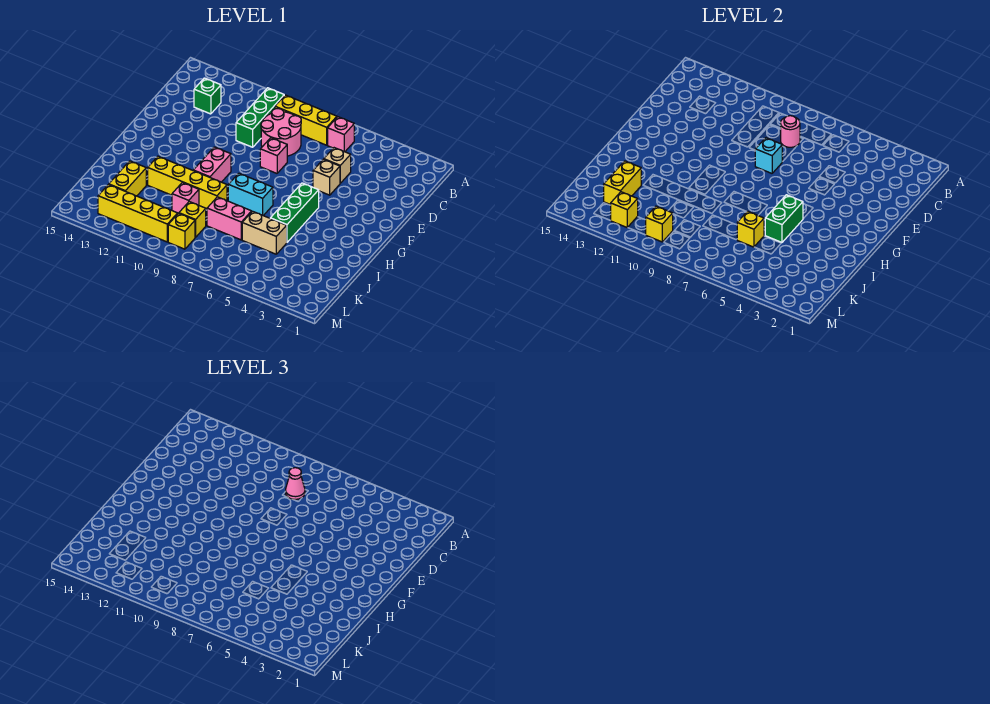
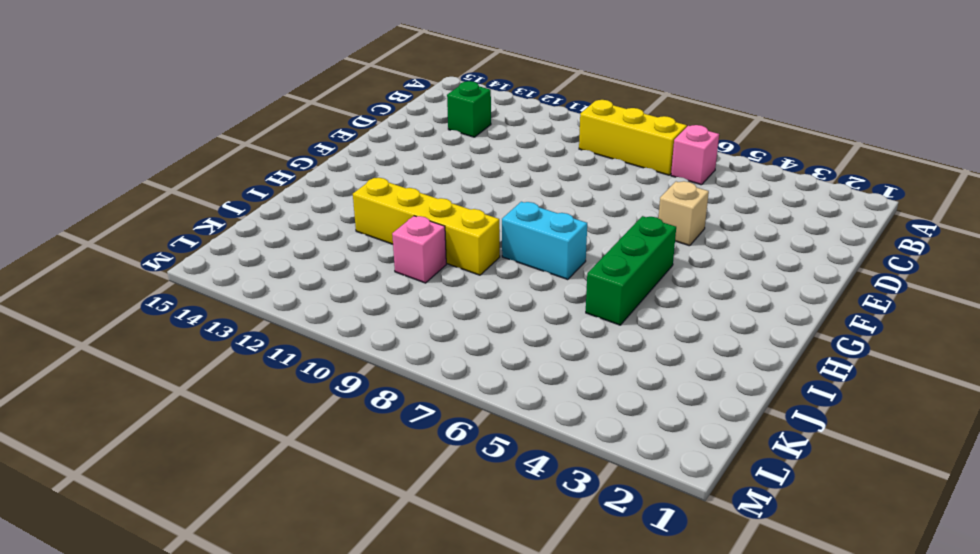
none -> green brick B10:D10 level 1
none -> pink round brick C8:D9 level 1
none -> tan brick D5 level 1

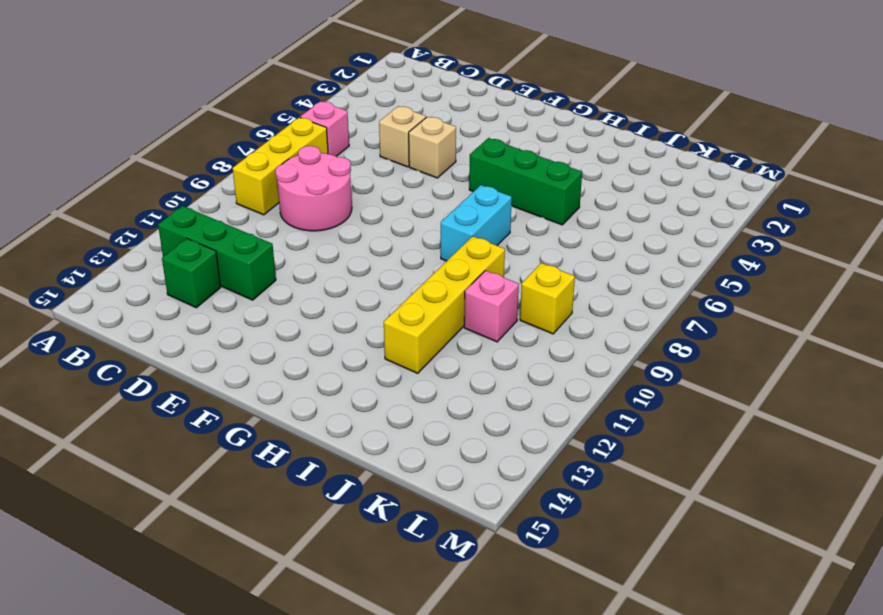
green brick B12:D12 level 1 -> green brick B10:D10 level 1
none -> pink brick E8 level 1
none -> pink brick G10:H10 level 1
none -> tan brick J5:J6 level 1

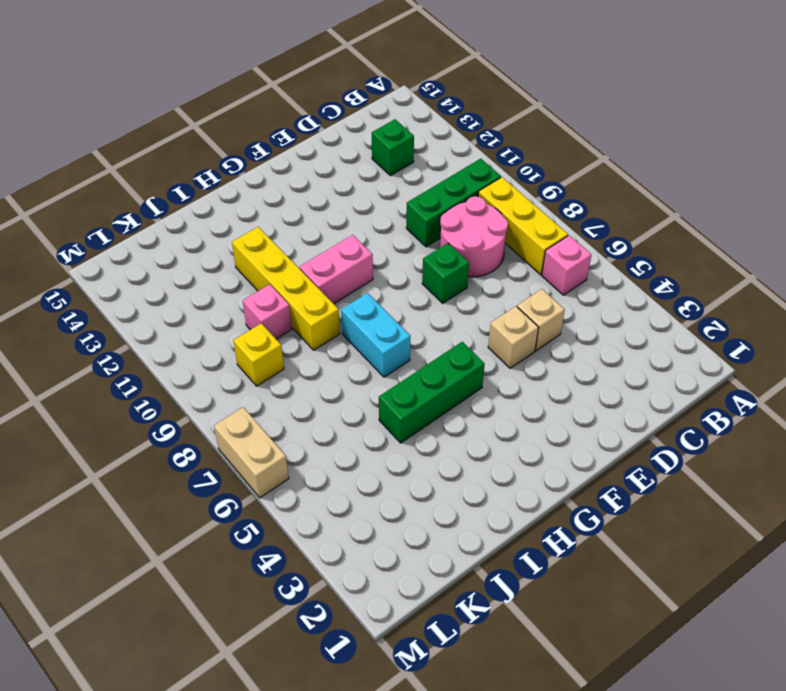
green brick E8 level 1 -> pink brick E8 level 1
tan brick M6:M7 level 1 -> tan brick J5:J6 level 1
none -> pink brick J7:J8 level 1
none -> yellow brick J13:K13 level 1
none -> yellow brick L9 level 1

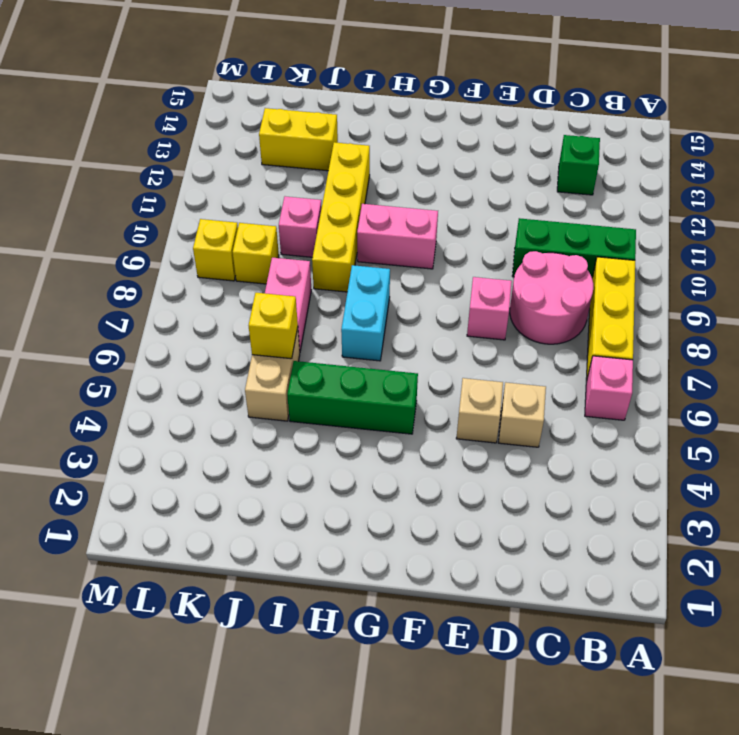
none -> yellow brick L10:L13 level 1
none -> pink round brick C8 level 2
none -> cyan brick E8 level 2

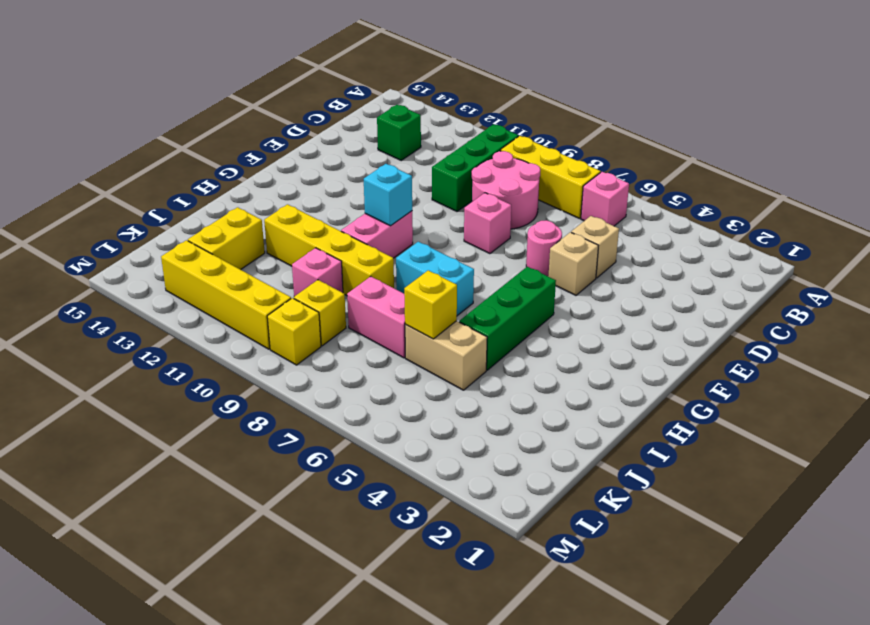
pink round brick E6 level 1 -> pink round brick C8 level 2
cyan brick G10 level 2 -> cyan brick E8 level 2
none -> green brick H5:I5 level 2
none -> yellow brick J13:K13 level 2
none -> yellow brick L10 level 2

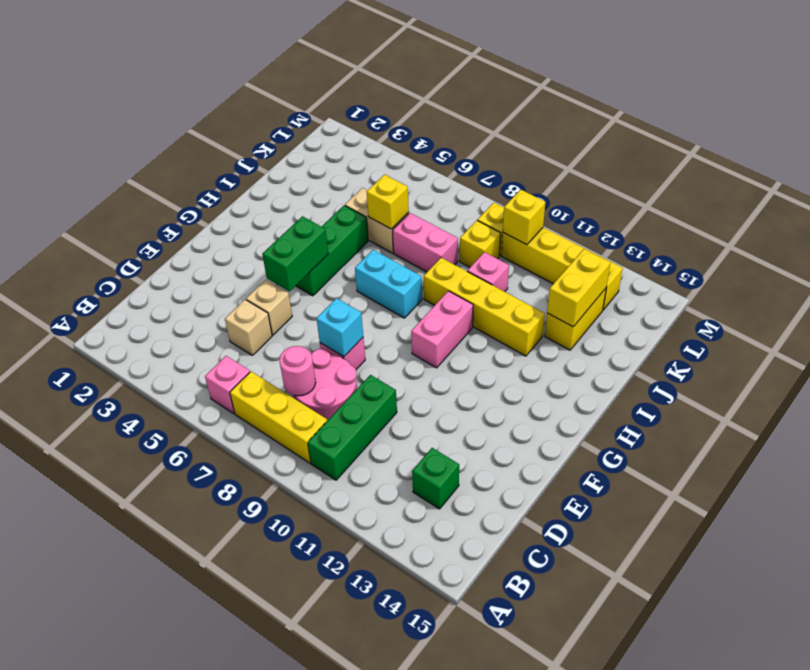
green brick F5:G5 level 2 -> green brick H5:I5 level 2
none -> yellow brick L12 level 2
none -> pink cone C8 level 3

